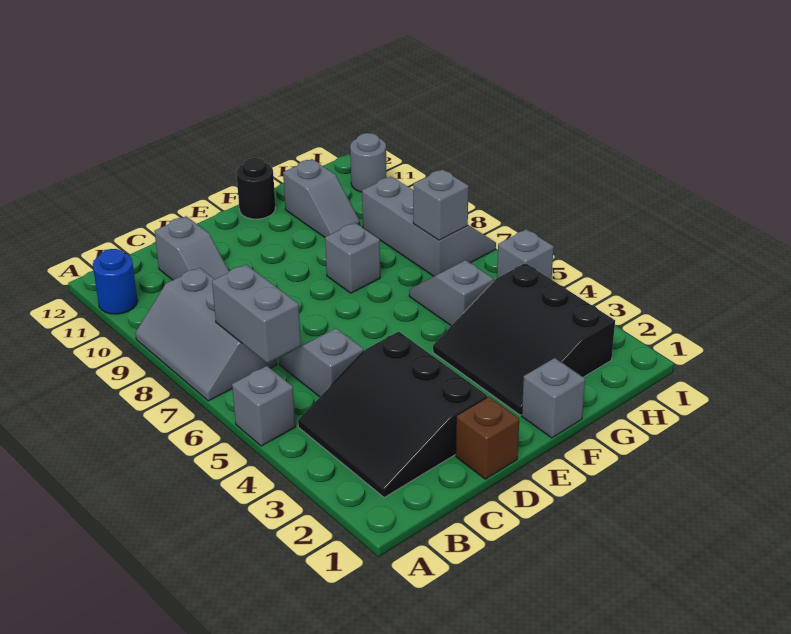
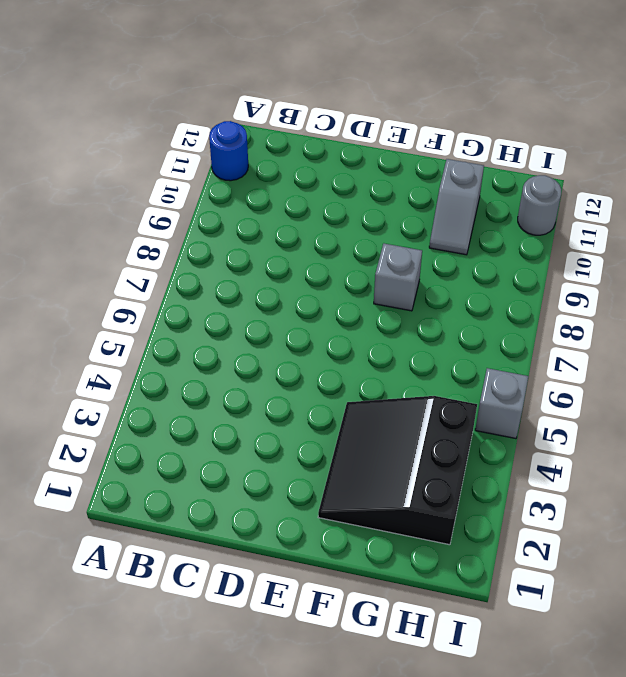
none -> grey brick A5 level 1
none -> grey slope A7:B9 level 1 top B
none -> black slope B2:D4 level 1 top D

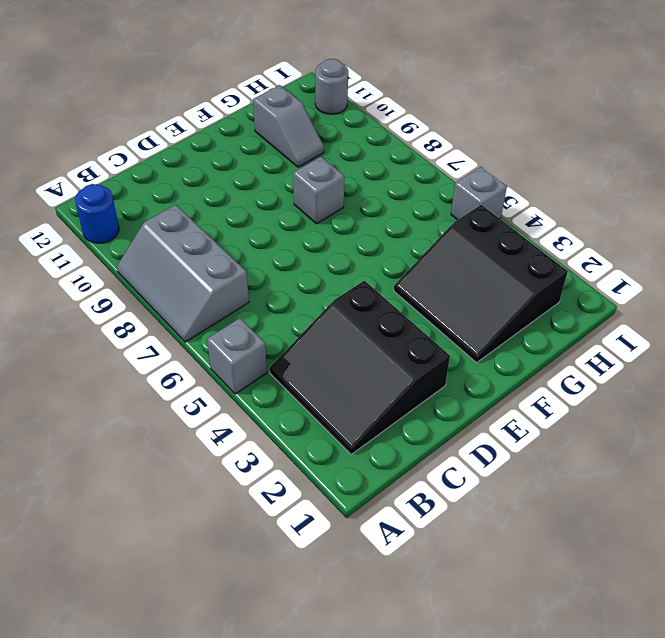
none -> grey slope C5:C6 level 1 top 5
none -> grey slope C10:C11 level 1 top 11
none -> brown brick D1 level 1

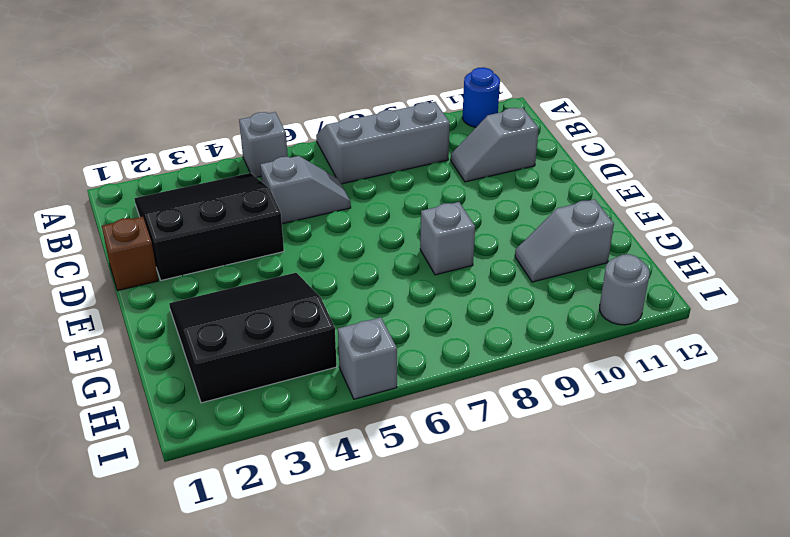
none -> grey brick F1 level 1
none -> black round brick F12 level 1
none -> grey slope G5:G6 level 1 top 5

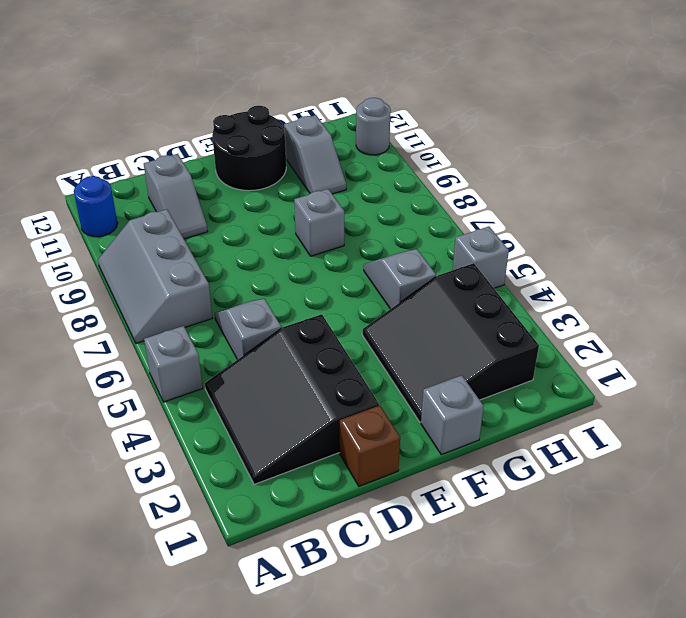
black round brick E11:F12 level 1 -> black round brick F12 level 1
none -> grey slope H7:I9 level 1 top H
none -> grey brick B6:B7 level 2
none -> grey brick H7 level 2

